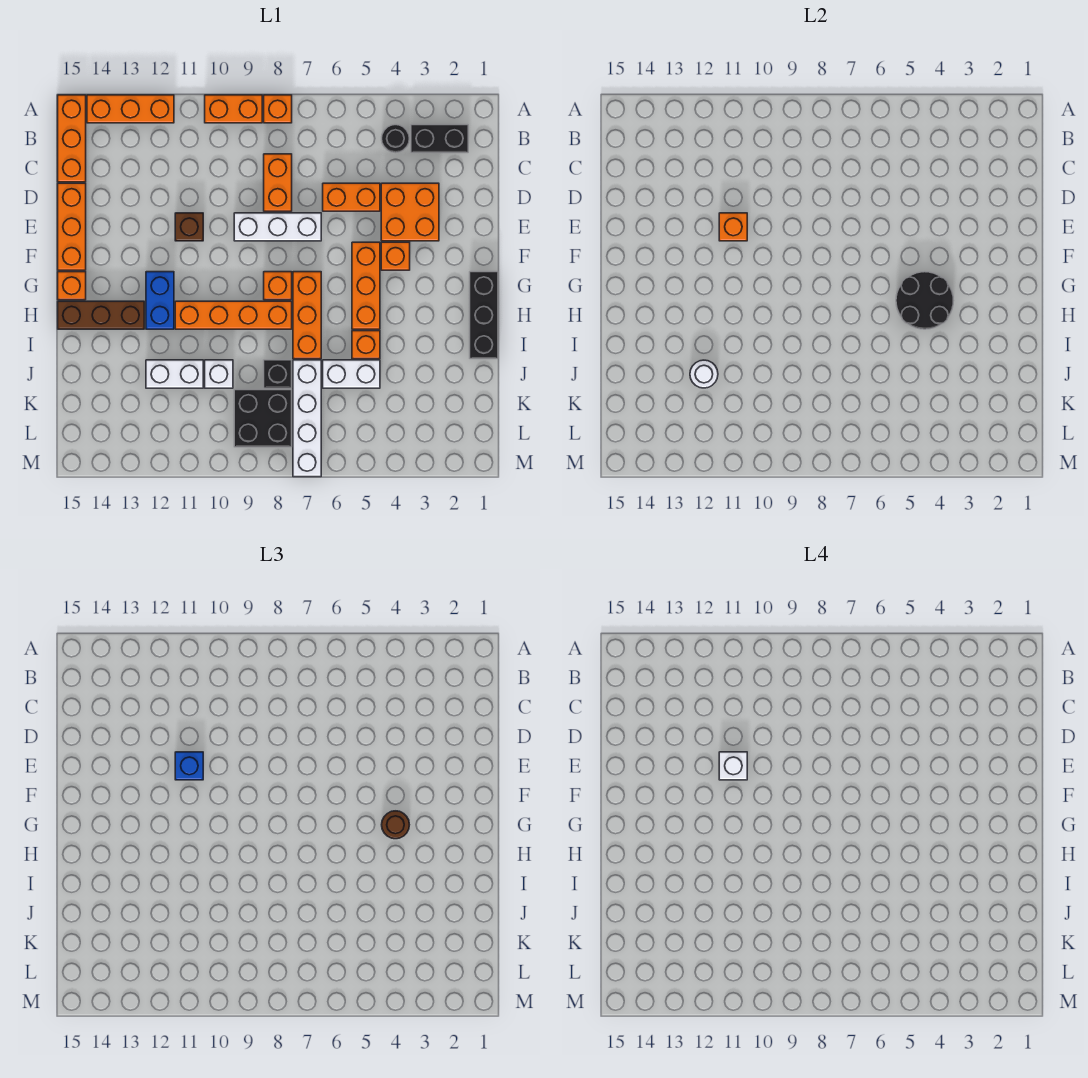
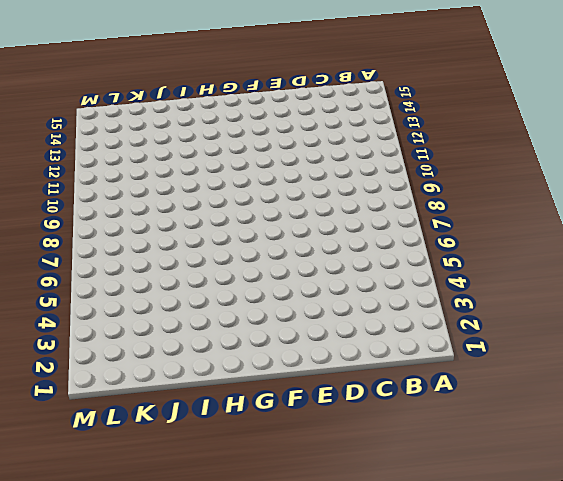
none -> orange brick A8 level 1
none -> orange brick A9:A10 level 1
none -> orange brick A12:A14 level 1
none -> orange brick A15:C15 level 1

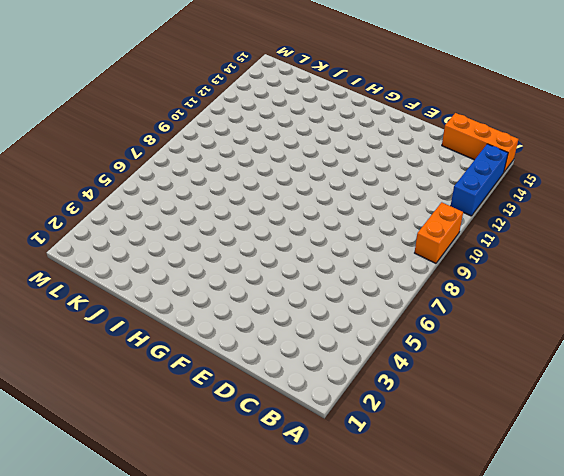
blue brick A12:A14 level 1 -> orange brick A12:A14 level 1
none -> orange brick A8 level 1
none -> black brick B2:B3 level 1
none -> black round brick B4 level 1
none -> orange brick C8:D8 level 1

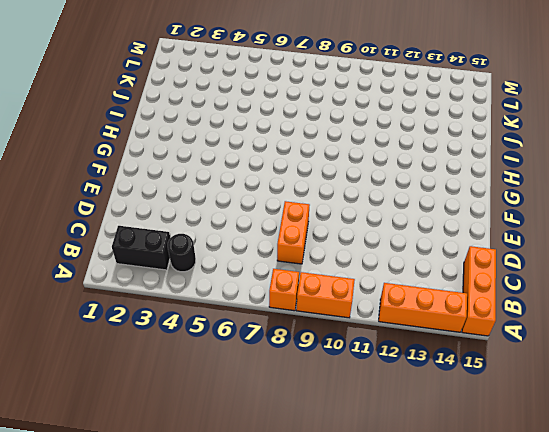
none -> orange brick D3:E4 level 1
none -> orange brick D5:D6 level 1
none -> orange brick D15:F15 level 1
none -> white brick E7:E9 level 1

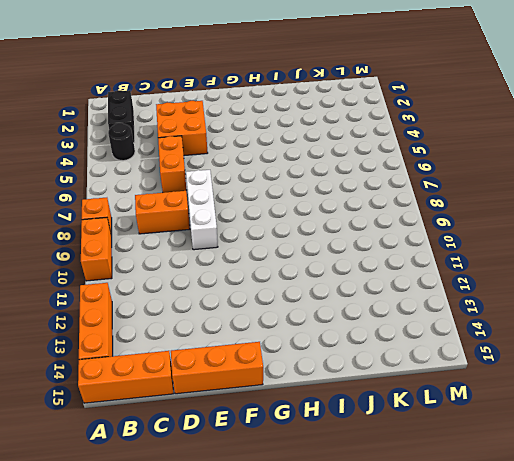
none -> brown brick E11 level 1
none -> orange brick F4 level 1
none -> orange brick F5:H5 level 1
none -> black brick G1:I1 level 1

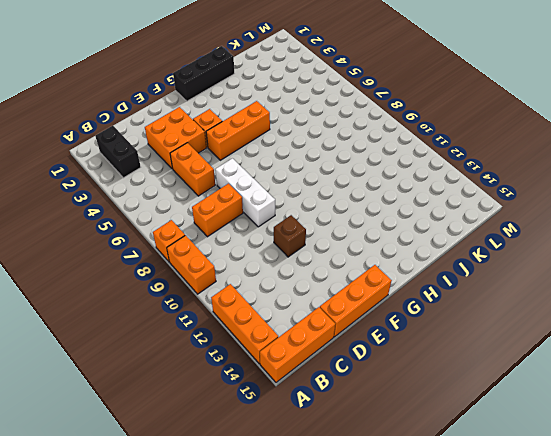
none -> black round brick B4 level 1
none -> orange brick G7:I7 level 1
none -> orange brick G8 level 1
none -> blue brick G12:H12 level 1

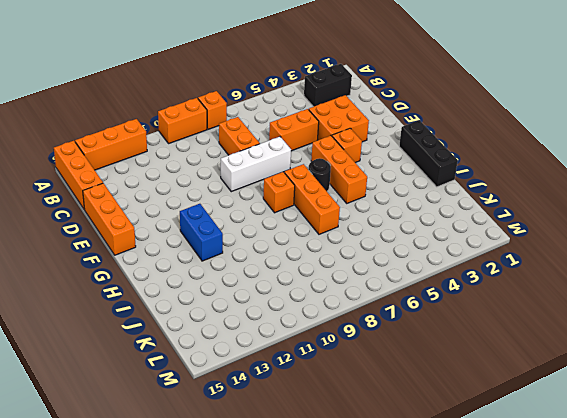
black round brick G6 level 1 -> black round brick B4 level 1
none -> brown brick E11 level 1
none -> orange brick G15 level 1
none -> orange brick H8:H11 level 1
none -> brown brick H13:H15 level 1

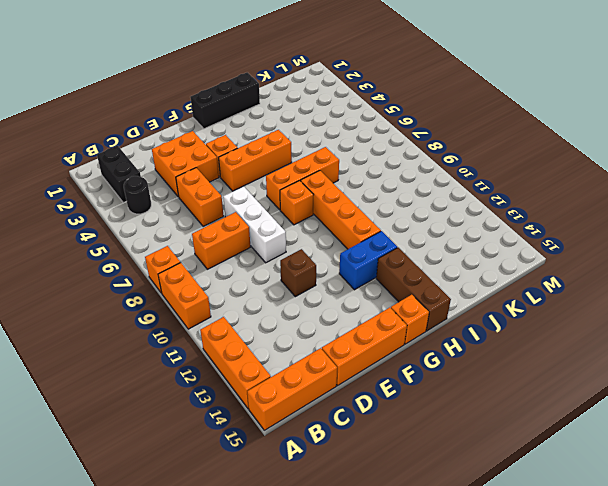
none -> orange brick I5 level 1
none -> white brick J5:J6 level 1
none -> white brick J7:M7 level 1
none -> black brick J8 level 1

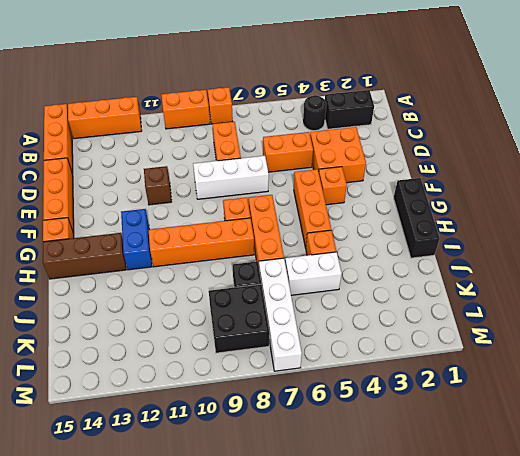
none -> white brick J10 level 1
none -> white brick J11:J12 level 1
none -> orange brick E11 level 2
none -> black round brick G4:H5 level 2

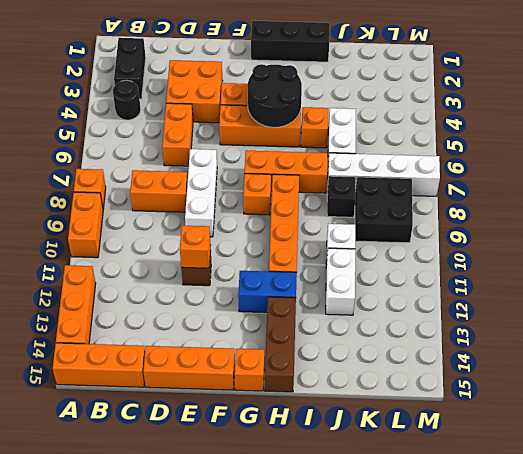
none -> white round brick J12 level 2
none -> blue brick E11 level 3
none -> brown round brick G4 level 3
none -> white brick E11 level 4

